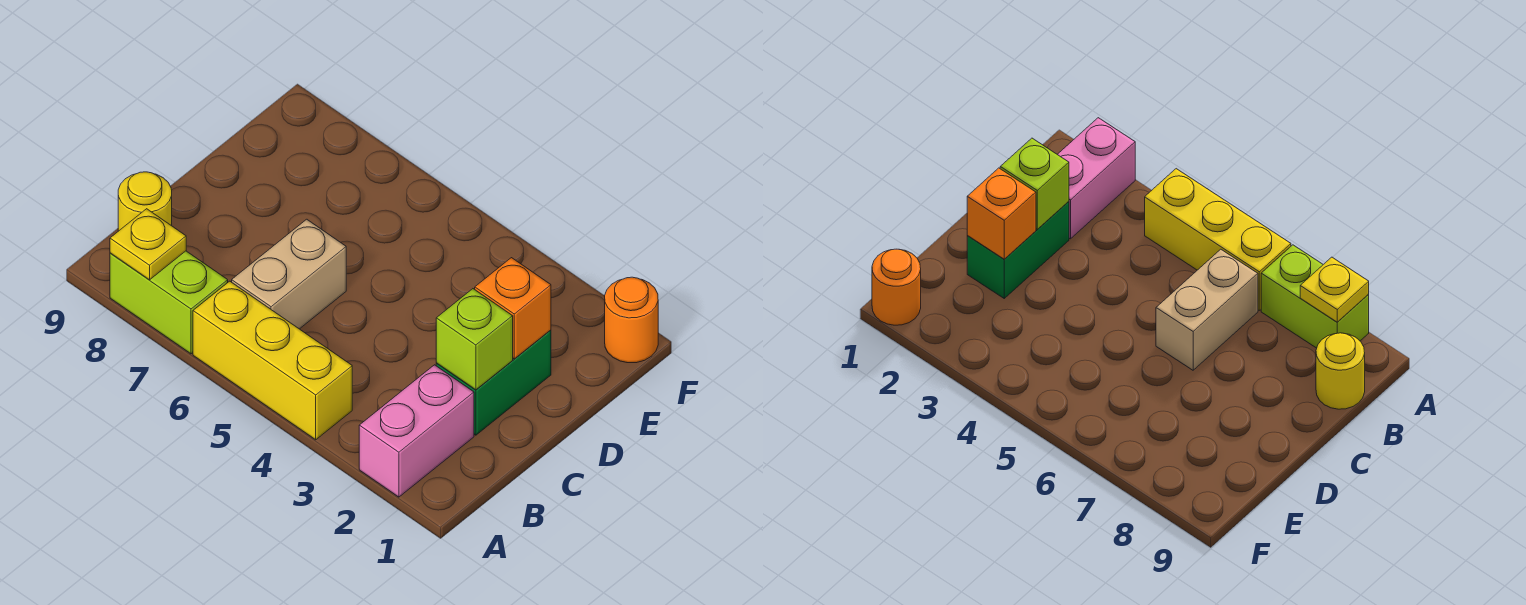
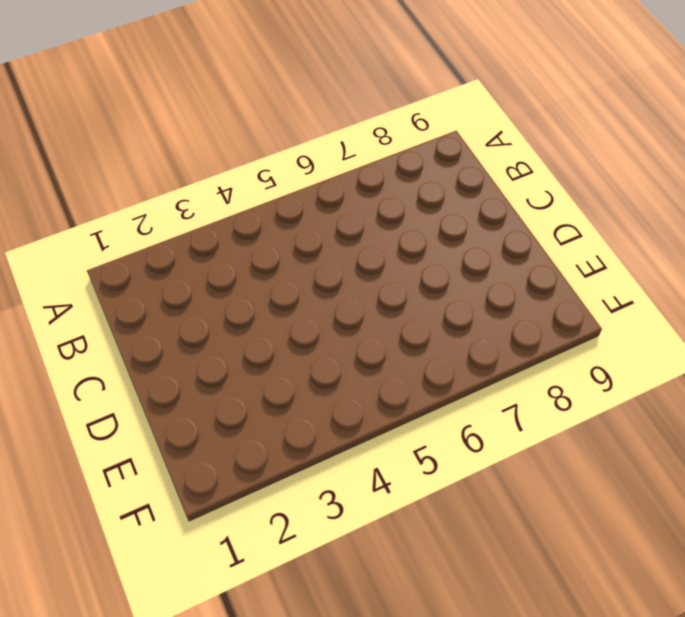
none -> pink brick A2:B2 level 1
none -> yellow brick A4:A6 level 1

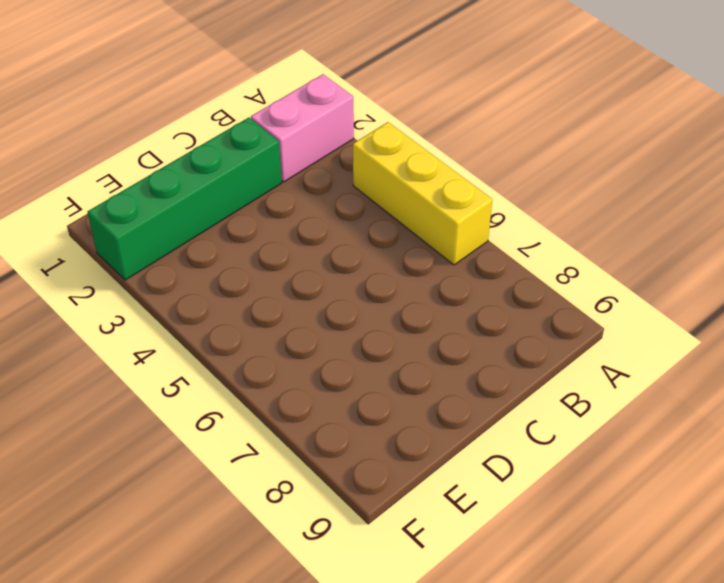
green brick C2:F2 level 1 -> green brick C2:D2 level 1
none -> lime brick A7:A8 level 1
none -> tan brick B6:C6 level 1

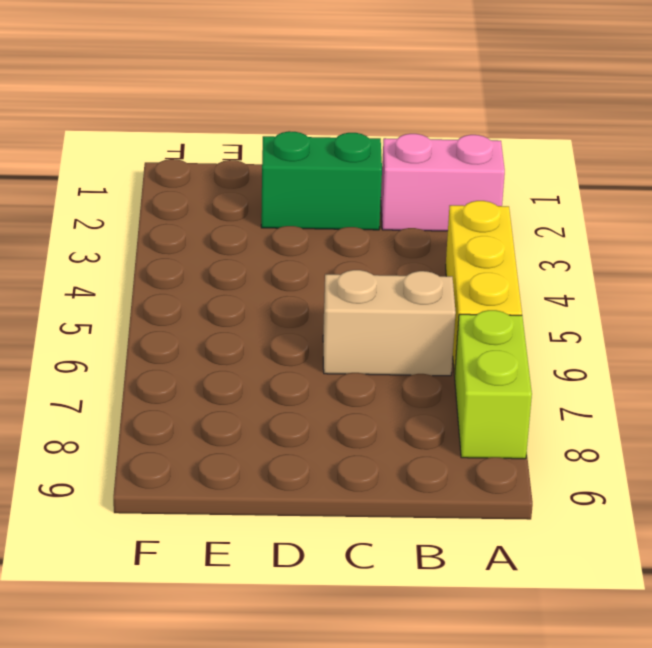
none -> yellow round brick B9 level 1
none -> orange round brick F1 level 1

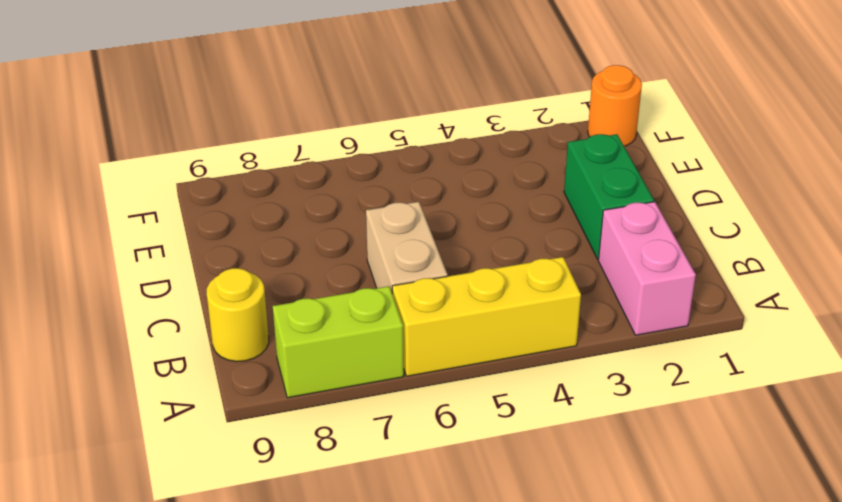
none -> yellow plate A8 level 2
none -> lime brick C2 level 2

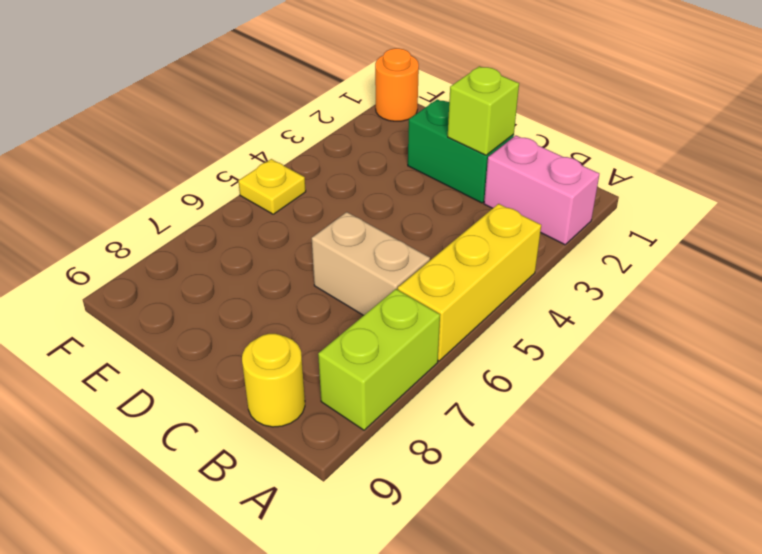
yellow plate F5 level 1 -> yellow plate A8 level 2
none -> orange brick D2 level 2

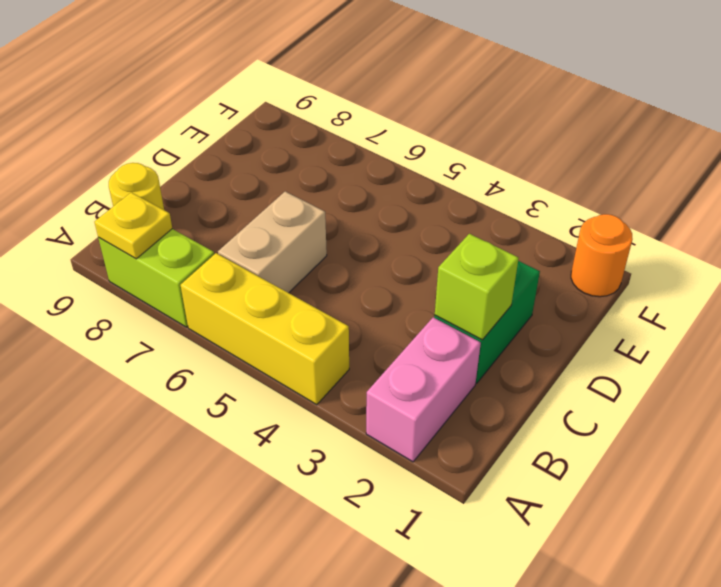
none -> orange brick D2 level 2

